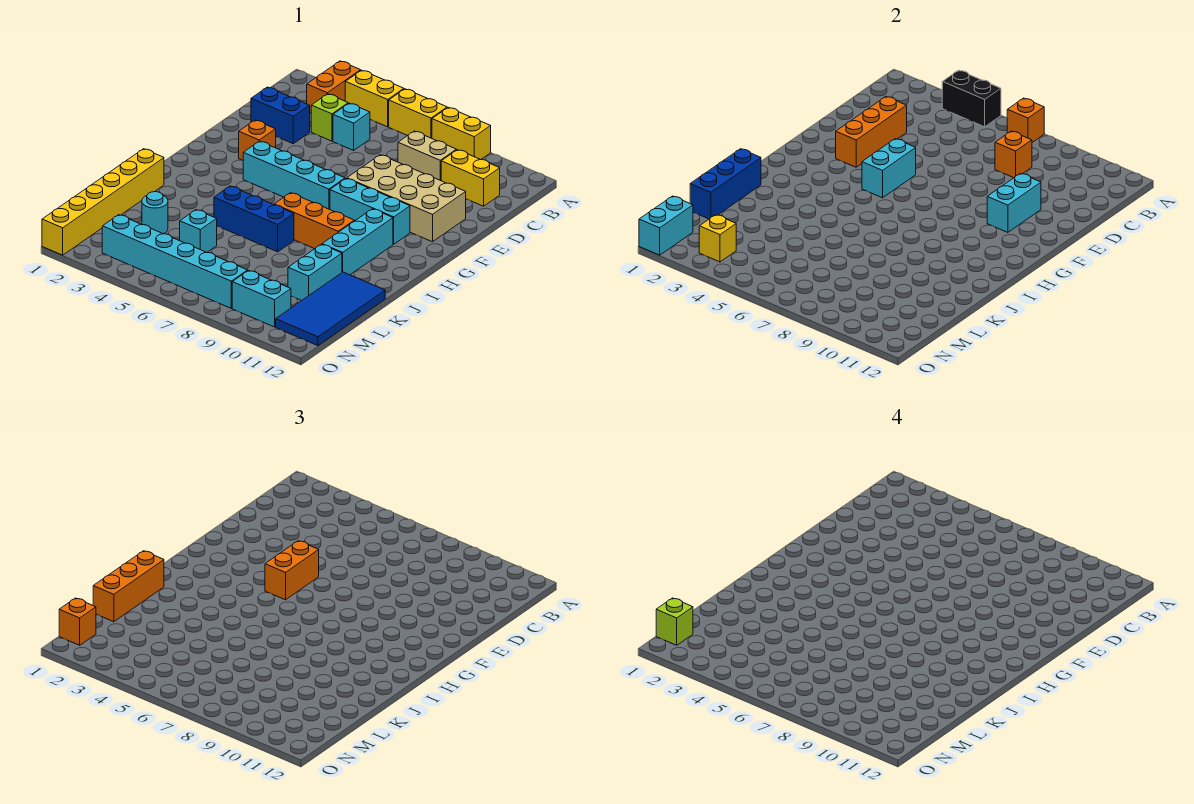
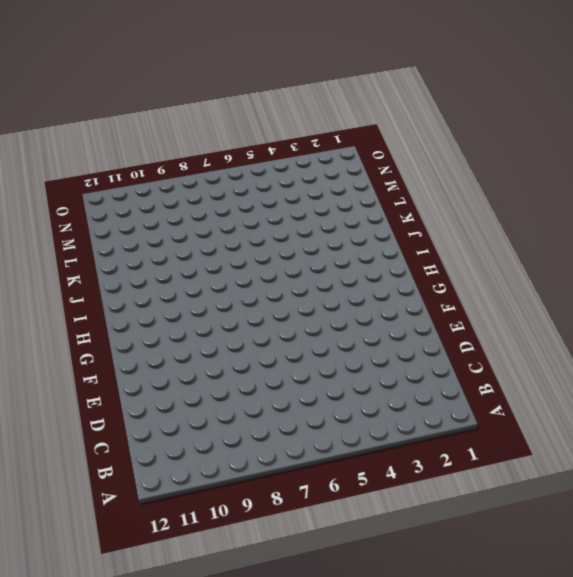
none -> orange brick A3:B3 level 1
none -> yellow brick A4:A5 level 1
none -> yellow brick A6:A7 level 1
none -> yellow brick A8:A9 level 1

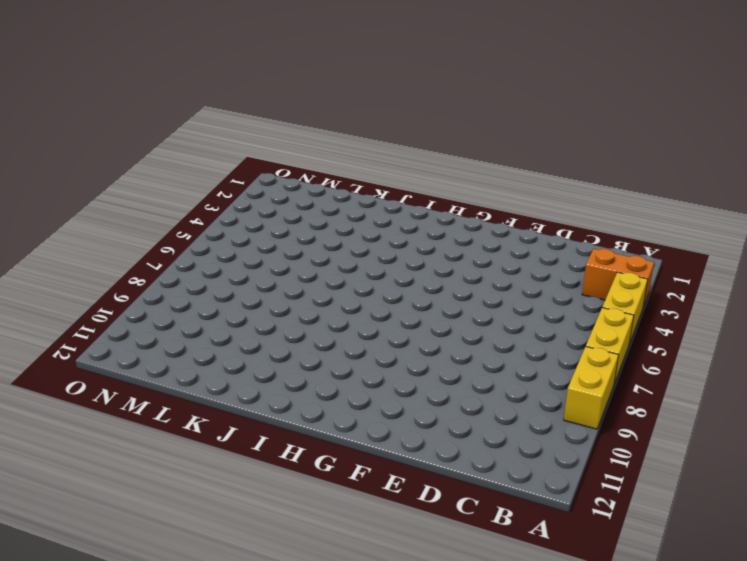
none -> lime brick C4 level 1
none -> cyan brick C5 level 1
none -> tan brick C8:C9 level 1
none -> yellow brick C10:C11 level 1

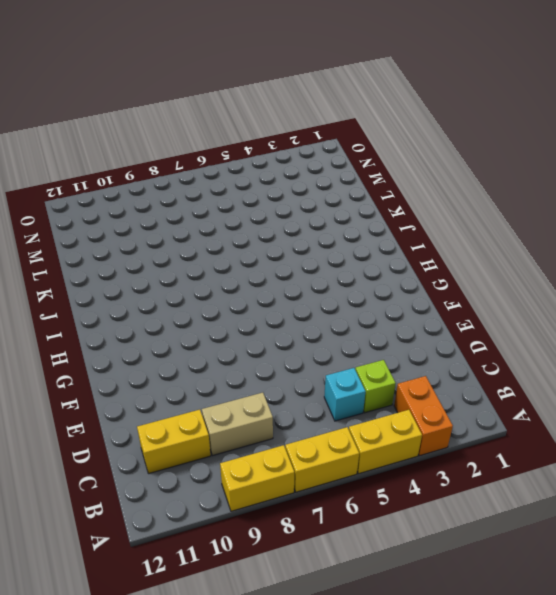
none -> blue brick D2:D3 level 1
none -> tan brick E8:F11 level 1
none -> orange brick F3 level 1
none -> cyan brick G4:G7 level 1

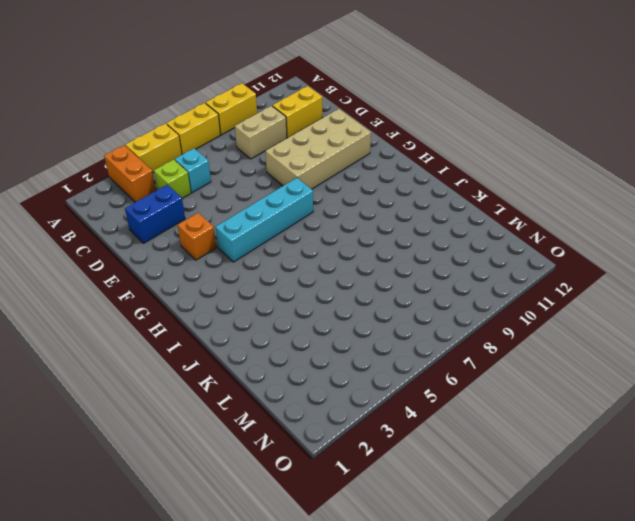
none -> cyan brick G8:G10 level 1
none -> cyan brick H10:J10 level 1
none -> orange brick I7:I9 level 1
none -> yellow brick J1:O1 level 1

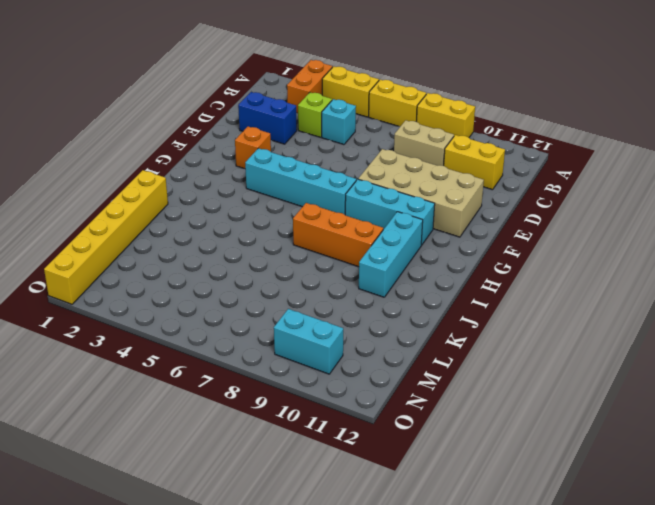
none -> blue brick J5:J7 level 1
none -> cyan brick K10:L10 level 1
none -> blue tile K11:N12 level 1
none -> cyan round brick L3 level 1

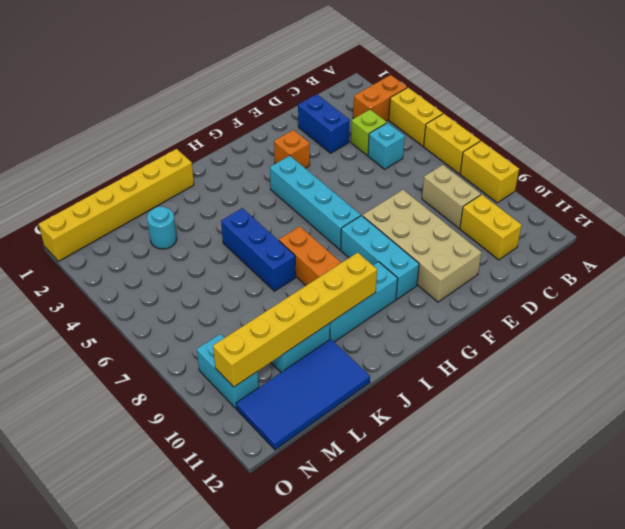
yellow brick I10:N10 level 2 -> none
none -> cyan brick L5 level 1
none -> cyan brick N3:N8 level 1
none -> black brick A4:A5 level 2
none -> orange brick A7 level 2

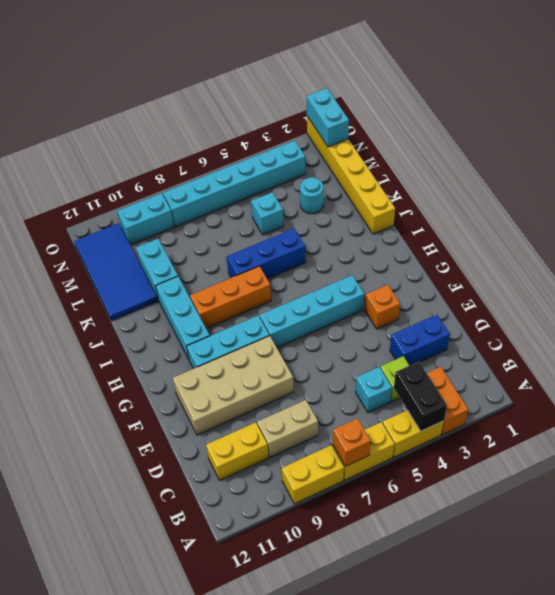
black brick A4:B4 level 2 -> black brick A4:A5 level 2
none -> orange brick C8 level 2
none -> orange brick D3:F3 level 2
none -> cyan brick E10:F10 level 2
none -> cyan brick F5:G5 level 2

